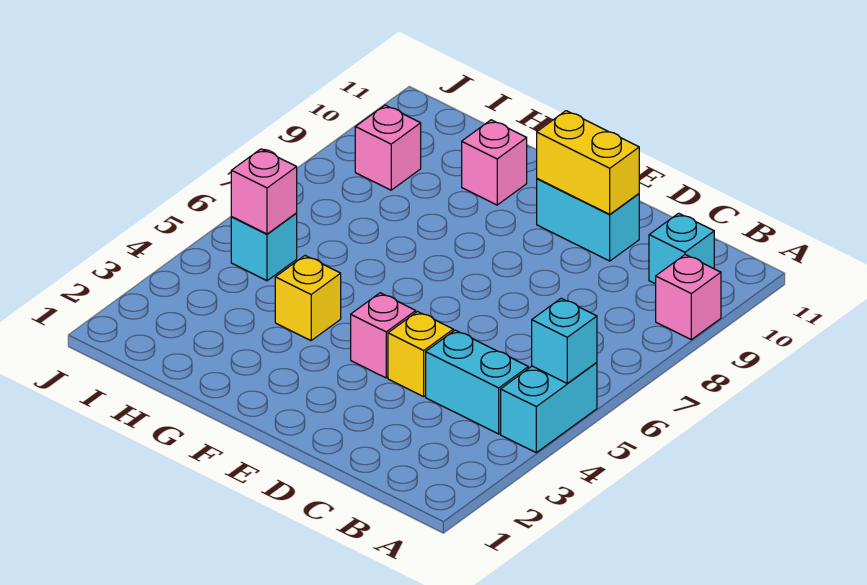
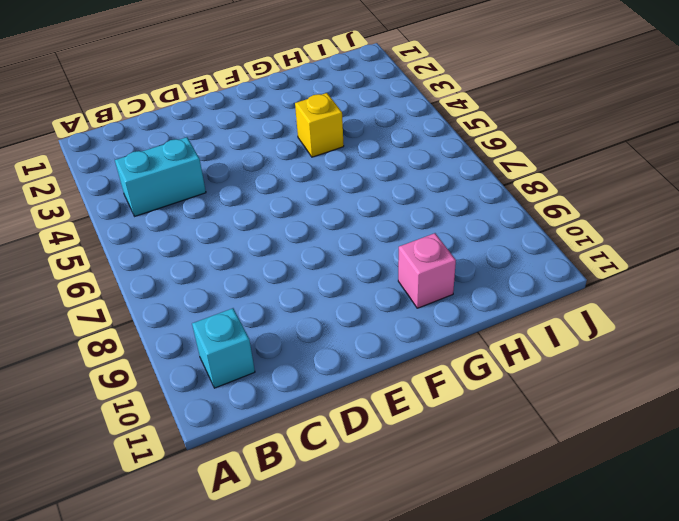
none -> cyan brick A4:A5 level 1
none -> pink brick A9 level 1
none -> yellow brick D4 level 1

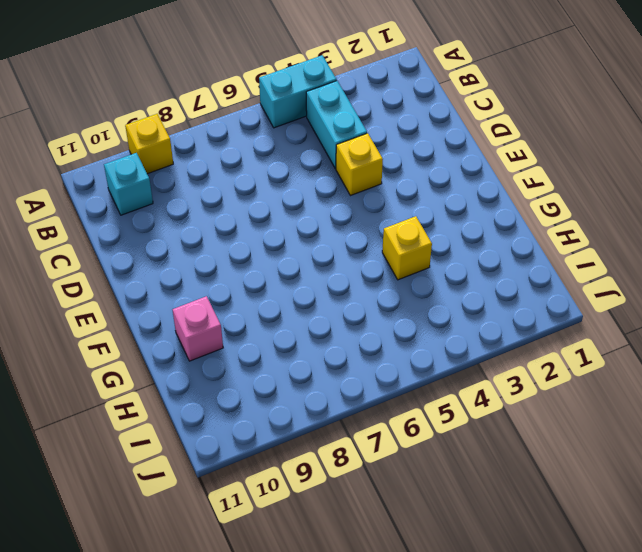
yellow brick A9 level 1 -> pink brick A9 level 1
none -> cyan brick D10:E10 level 1
none -> pink brick E4 level 1
none -> cyan brick I5 level 1

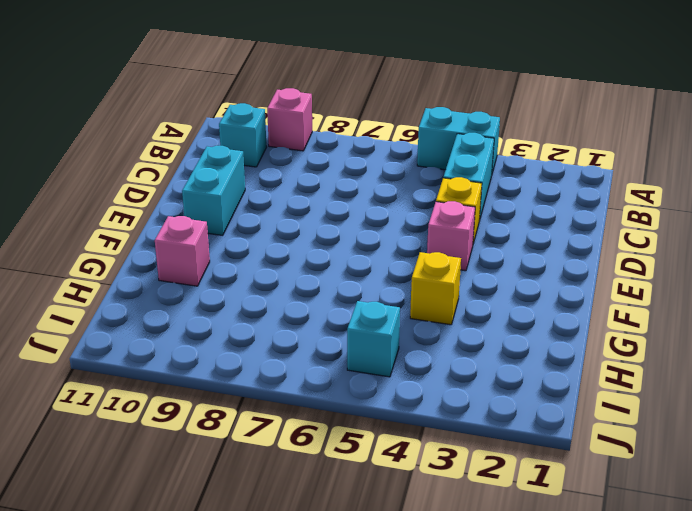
none -> pink brick I9 level 1
none -> cyan brick A5 level 2
none -> yellow brick D10:E10 level 2

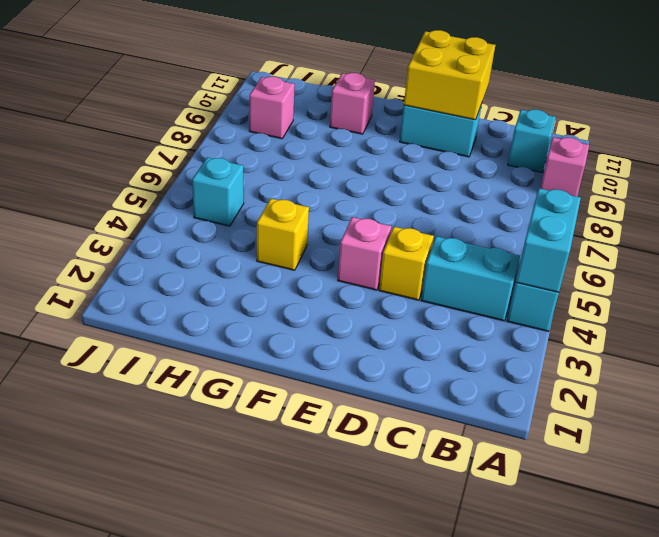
cyan brick A4:A5 level 2 -> cyan brick A5 level 2
yellow brick D10:E11 level 2 -> yellow brick D10:E10 level 2
none -> pink brick I5 level 2

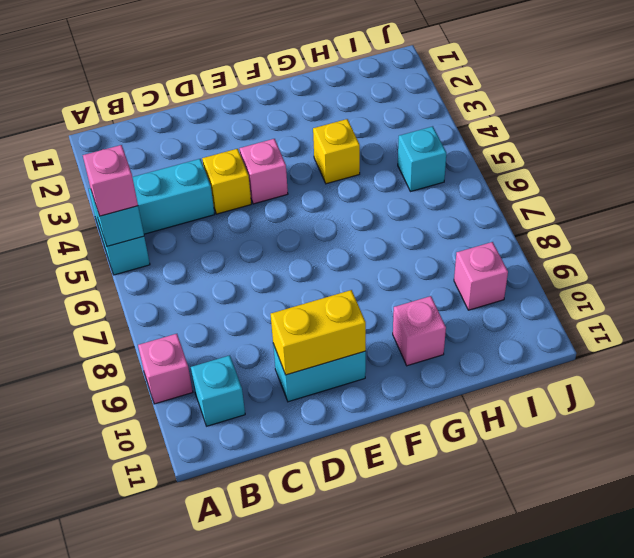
pink brick A5 level 3 -> pink brick I5 level 2

